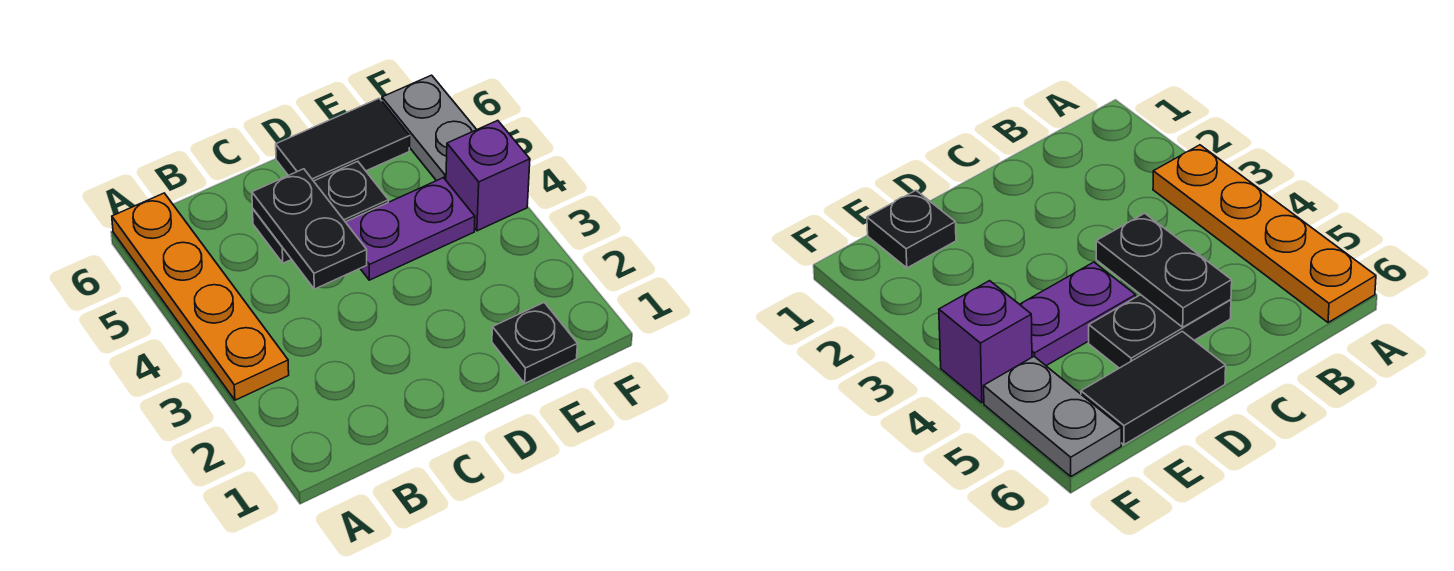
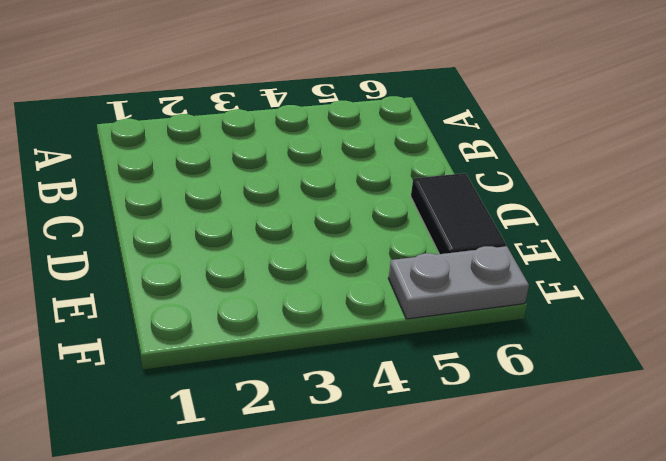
none -> orange plate A3:A6 level 1
none -> black plate C5:D5 level 1

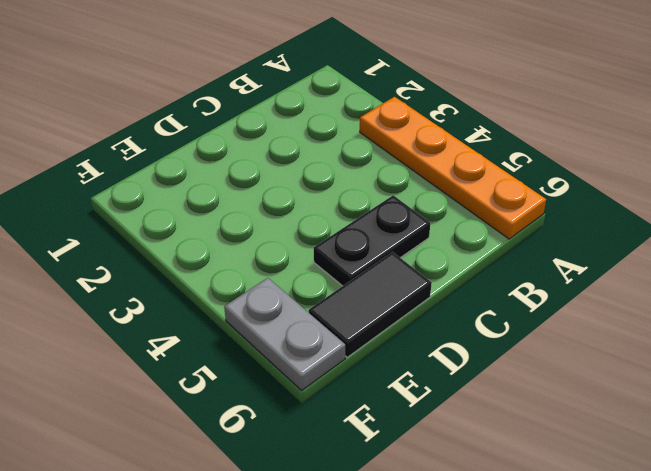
none -> purple plate D4:E4 level 1
none -> black plate E1 level 1

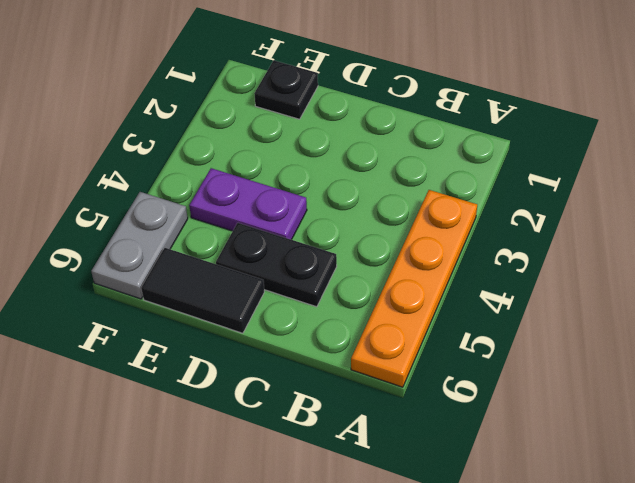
none -> purple brick F4 level 1
none -> black plate C4:C5 level 2

